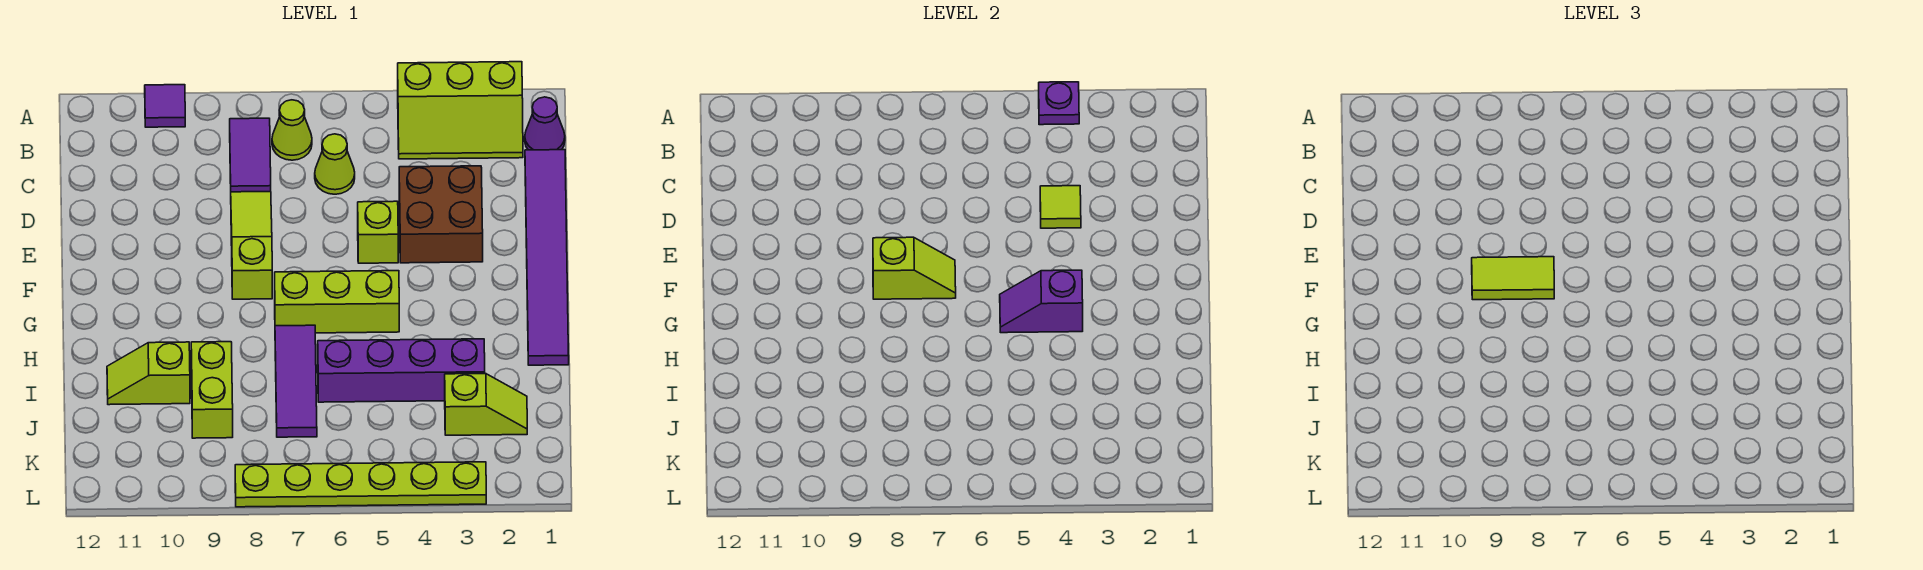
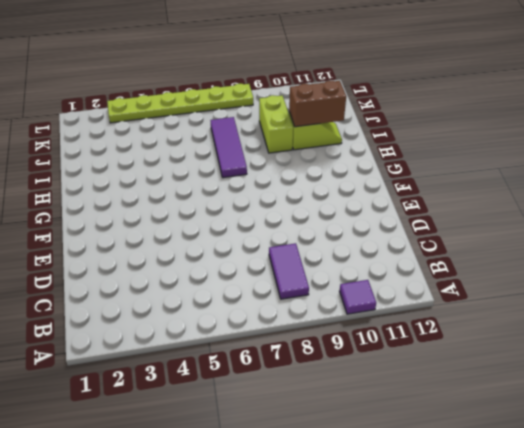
brown brick I10:I11 level 2 -> none
none -> lime slope A2:B4 level 1 top A
none -> purple cone B1 level 1
none -> lime cone B7 level 1

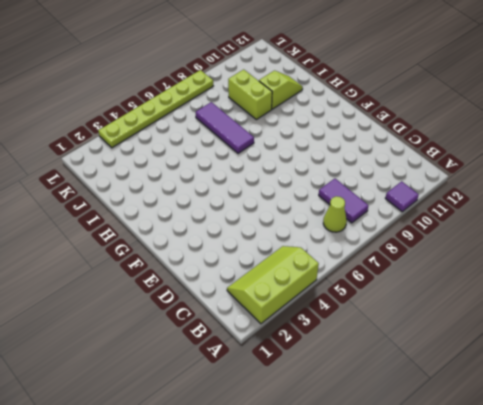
none -> purple cone B1 level 1
none -> purple tile C1:H1 level 1
none -> lime cone C6 level 1

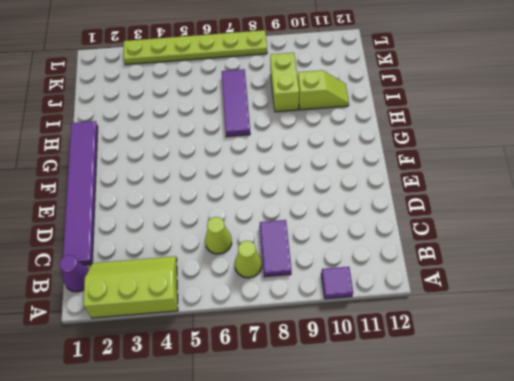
none -> brown brick D3:E4 level 1
none -> lime slope D8:F8 level 1 top F
none -> lime brick E5 level 1

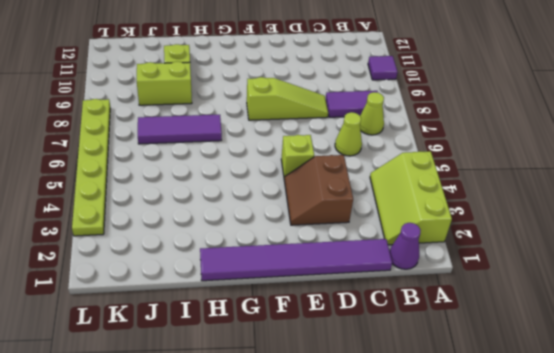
brown slope D3:E4 level 1 top D -> brown brick D3:E4 level 1
none -> lime brick G5:G7 level 1
none -> purple brick I3:I6 level 1
none -> lime slope J2:J3 level 1 top 3

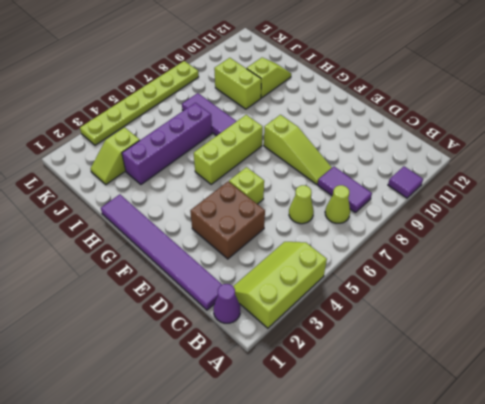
none -> purple plate A4 level 2
none -> lime tile D4 level 2
none -> lime slope F7:F8 level 2 top 8

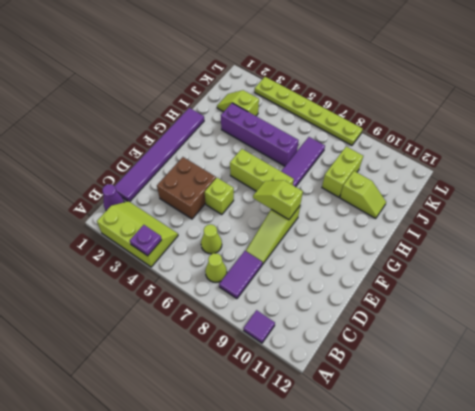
none -> lime tile D4 level 2
none -> purple slope G4:G5 level 2 top 4
none -> lime tile F8:F9 level 3

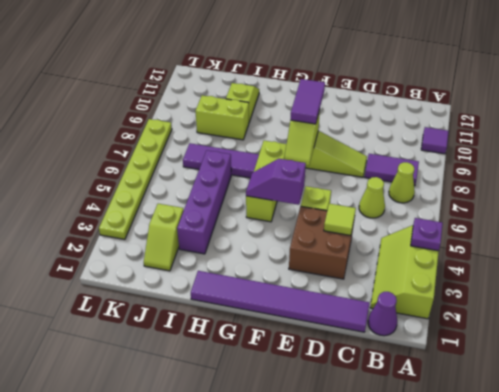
purple slope F5:G5 level 2 top F -> purple slope G4:G5 level 2 top 4
purple tile F8:F9 level 3 -> lime tile F8:F9 level 3

